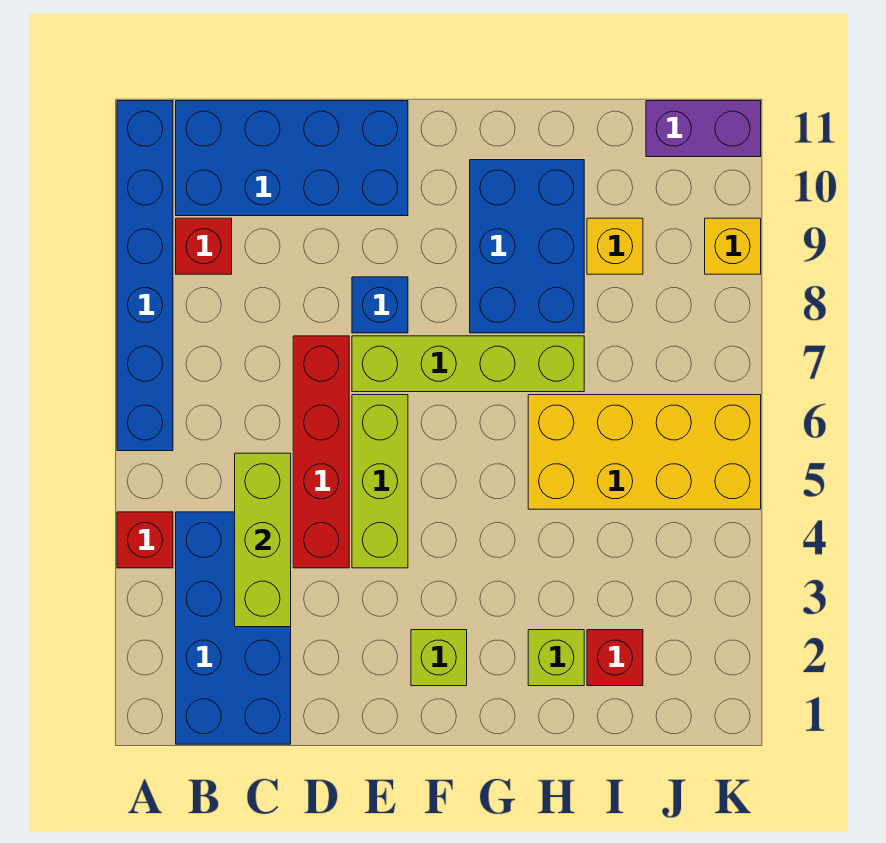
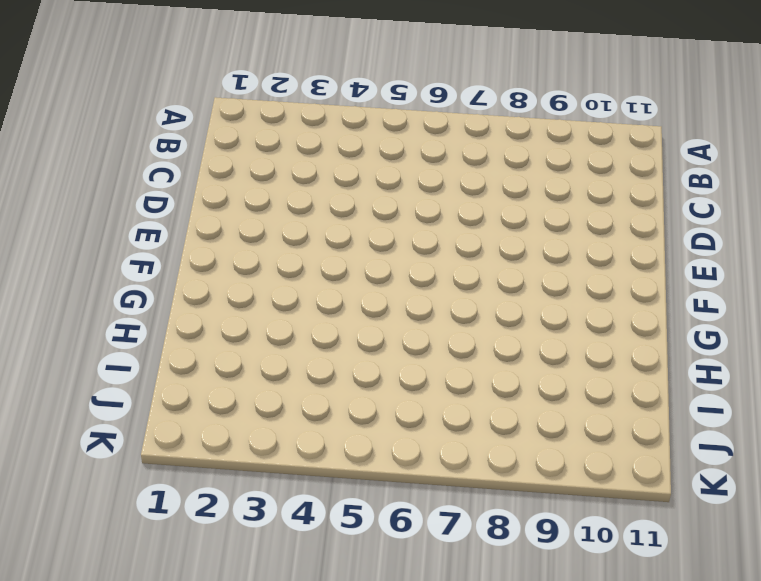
none -> red brick A4 level 1
none -> blue brick A6:A11 level 1
none -> blue brick B1:C4 level 1

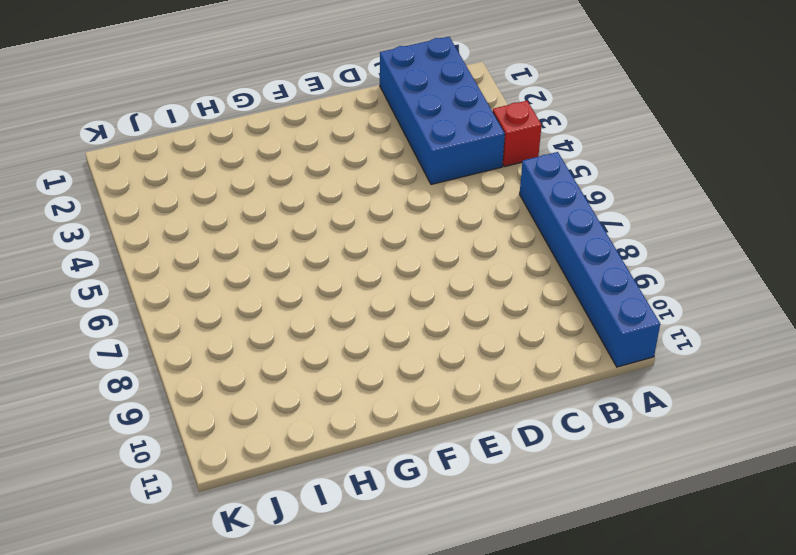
none -> red brick B9 level 1
none -> blue brick B10:E11 level 1
none -> red brick D4:D7 level 1

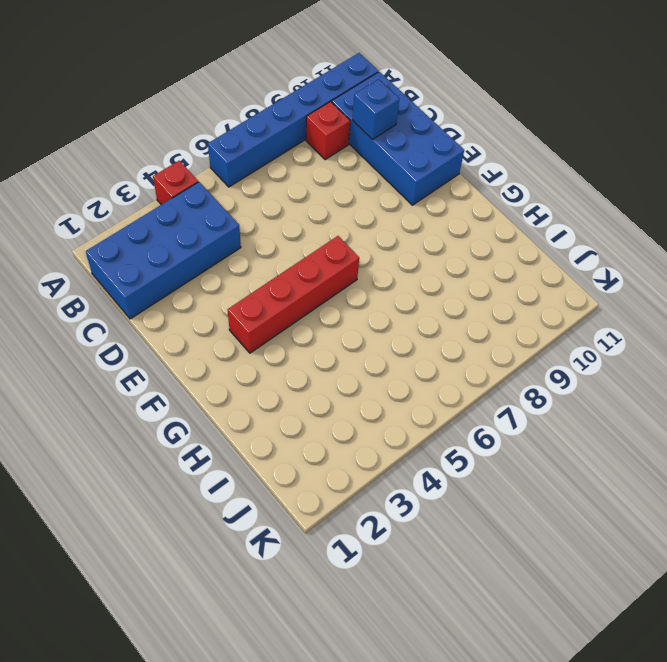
blue brick C10 level 2 -> blue brick E8 level 1
red brick F3:F6 level 1 -> red brick D4:D7 level 1
none -> lime brick E4:E6 level 1
none -> lime brick E7:H7 level 1
none -> lime brick F2 level 1

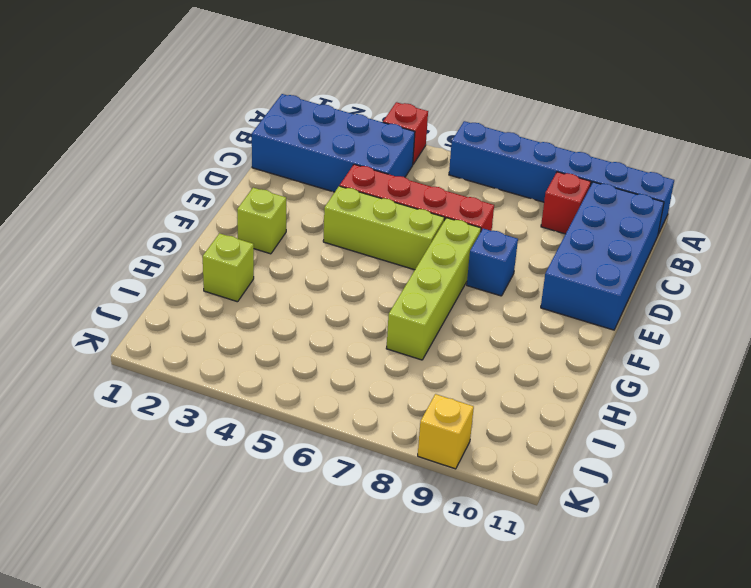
none -> blue brick G8:H10 level 1
none -> yellow brick H5:K6 level 1
none -> red brick I2 level 1

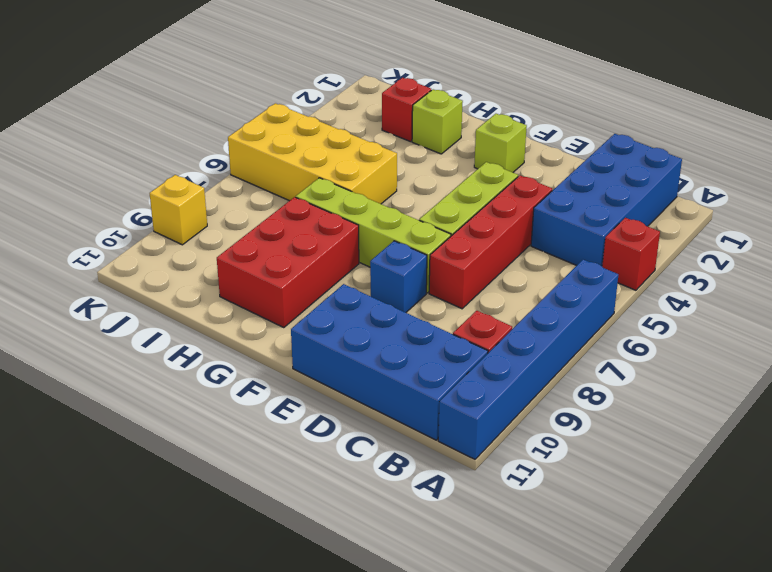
red brick G8:H10 level 1 -> blue brick G8:H10 level 1
none -> yellow brick I9 level 1
none -> purple brick J11:K11 level 1
none -> lime brick C3:C5 level 2

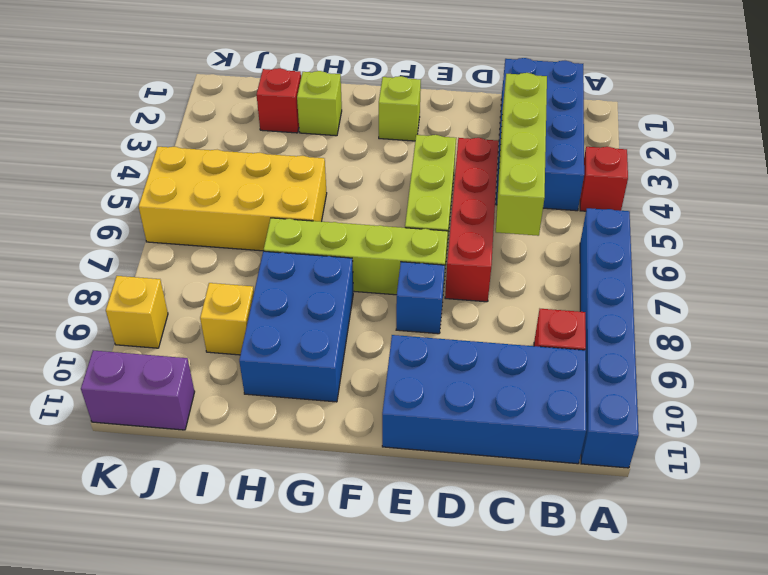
lime brick C3:C6 level 2 -> lime brick C3:C5 level 2

